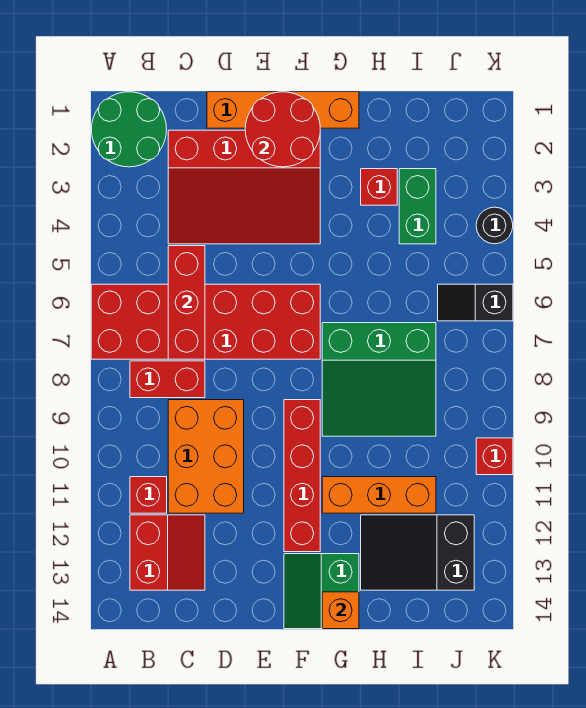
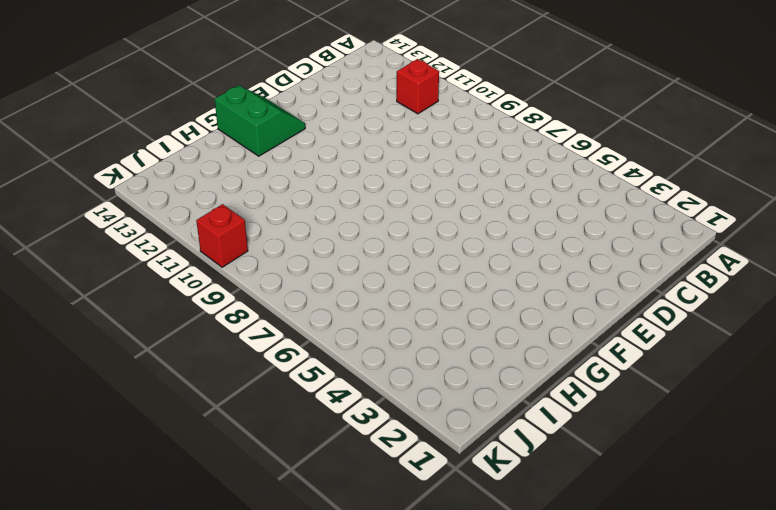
none -> green round brick A1:B2 level 1
none -> red brick A6:F7 level 1
none -> red brick B8:C8 level 1

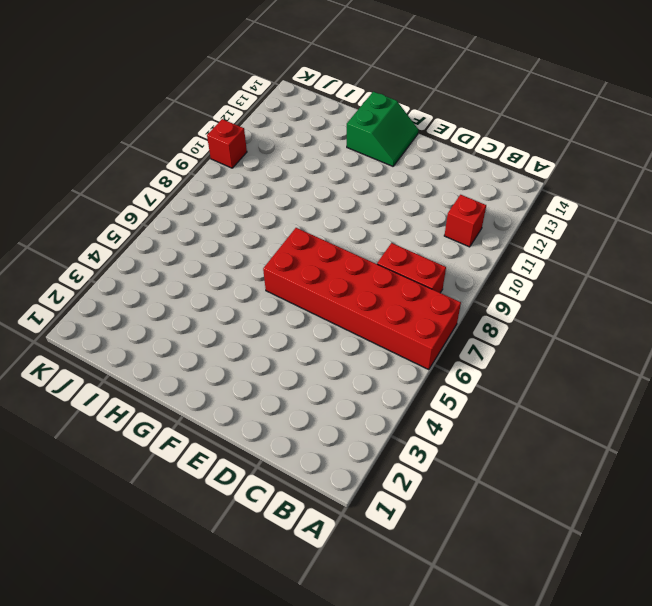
none -> green round brick A1:B2 level 1
none -> red slope B12:C13 level 1 top B
none -> red slope C2:F4 level 1 top 2

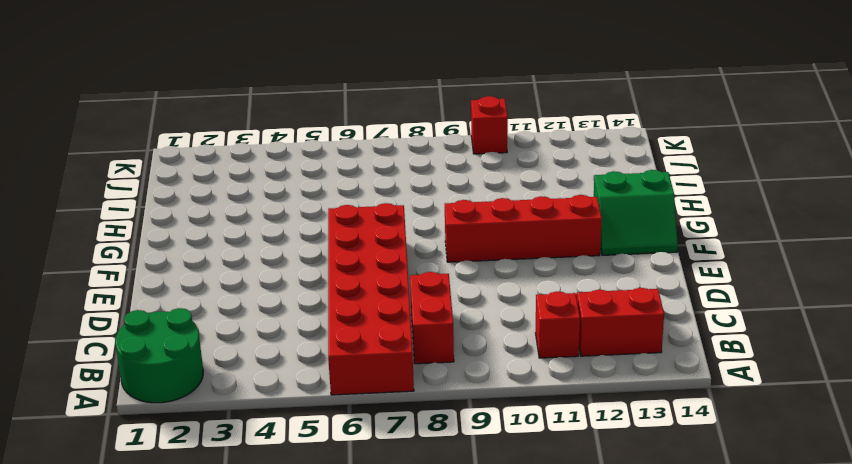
none -> red slope C2:F4 level 1 top 2
none -> orange brick C9:D11 level 1
none -> orange brick D1:G1 level 1

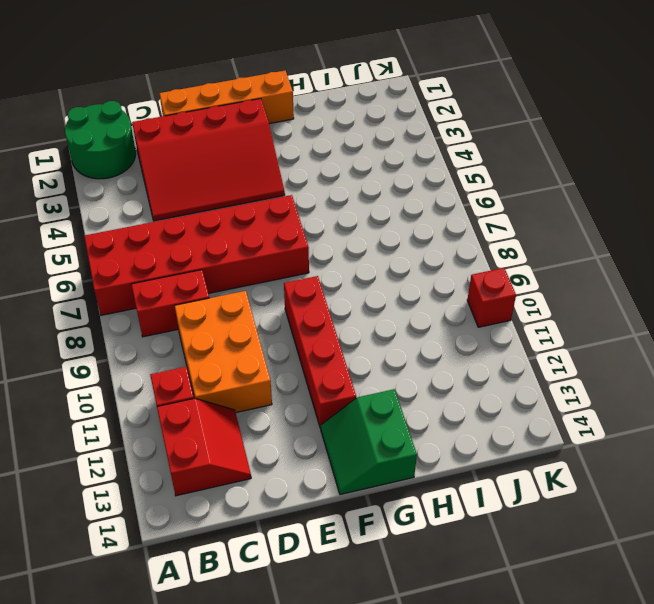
none -> green slope G7:I9 level 1 top 7
none -> orange brick G11:I11 level 1
none -> red brick H3 level 1

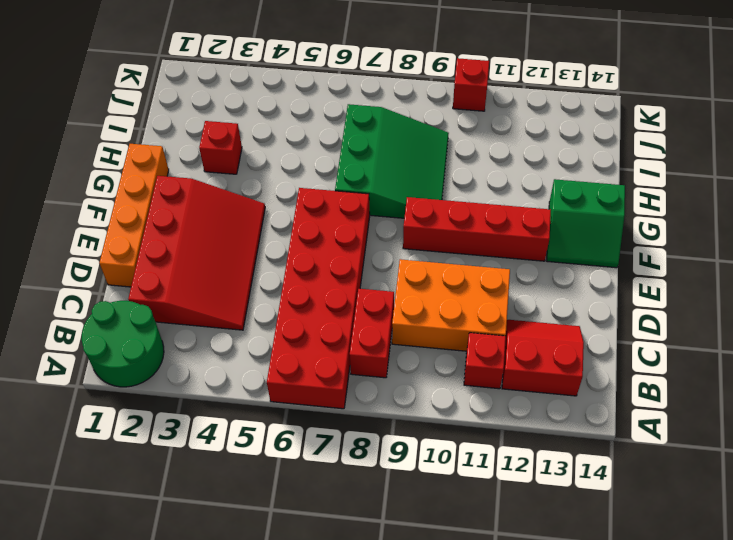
none -> orange brick G11:I11 level 1
none -> black slope H12:J13 level 1 top J
none -> green brick I3:I4 level 1

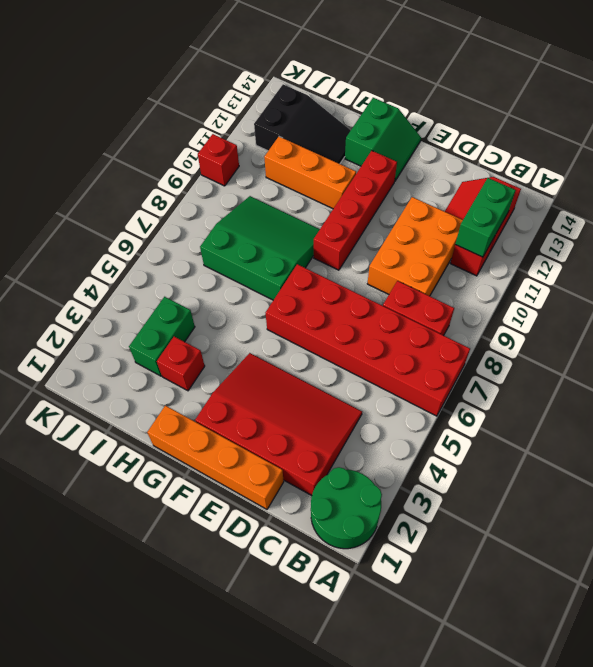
green brick B11:B12 level 2 -> none
none -> black slope J6:K6 level 1 top K
none -> black round brick K4 level 1
none -> red brick C5:C7 level 2

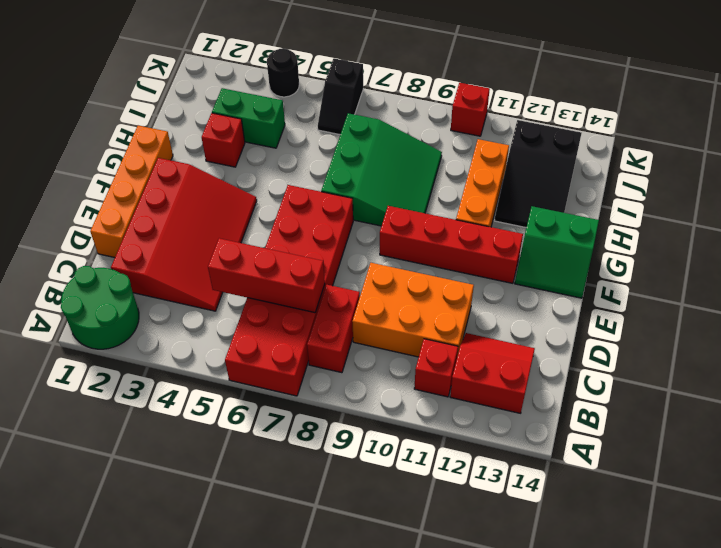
none -> red round brick E1:F2 level 2
none -> orange brick G14 level 2

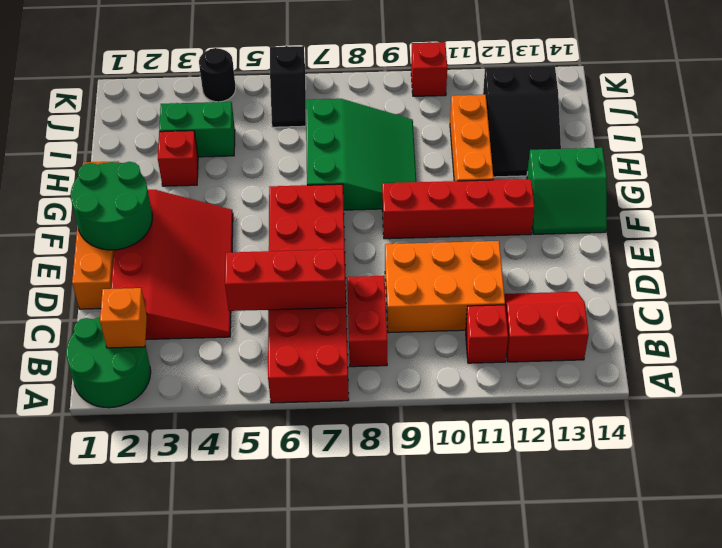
orange brick B2 level 2 -> orange brick G14 level 2
green round brick E1:F2 level 2 -> red round brick E1:F2 level 2

